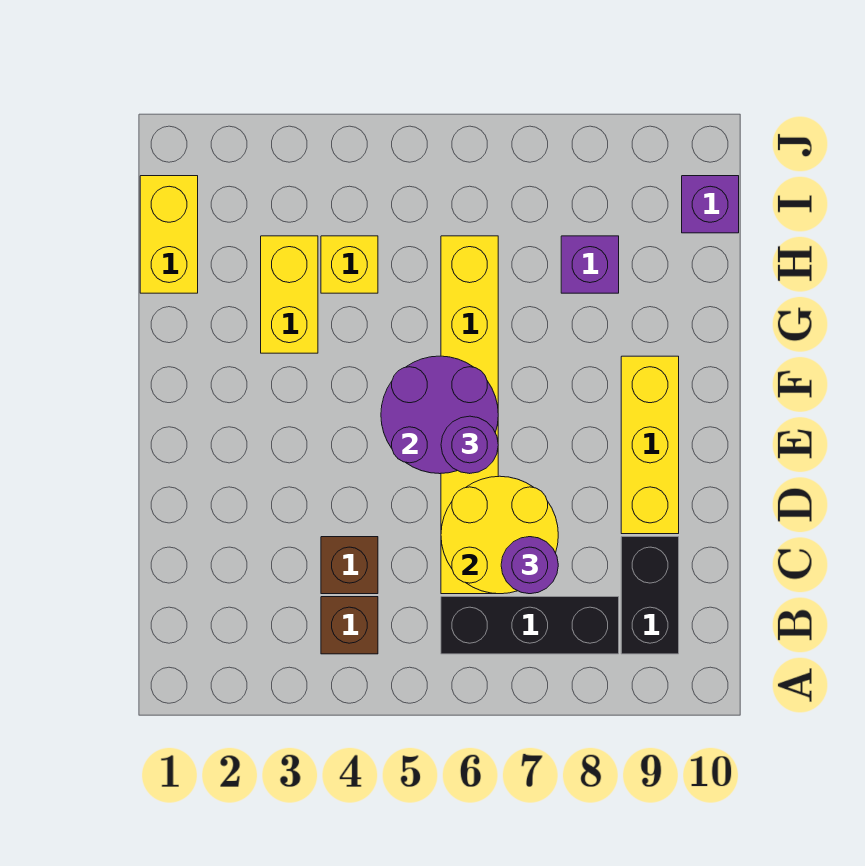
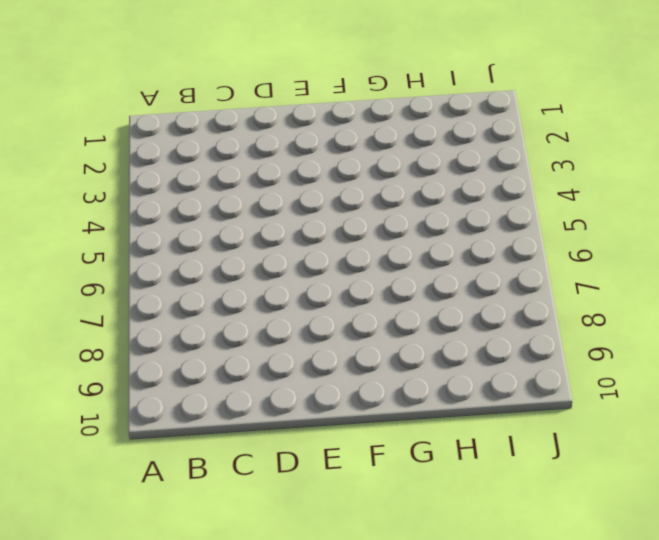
none -> brown brick B4 level 1
none -> black brick B6:B8 level 1
none -> black brick B9:C9 level 1

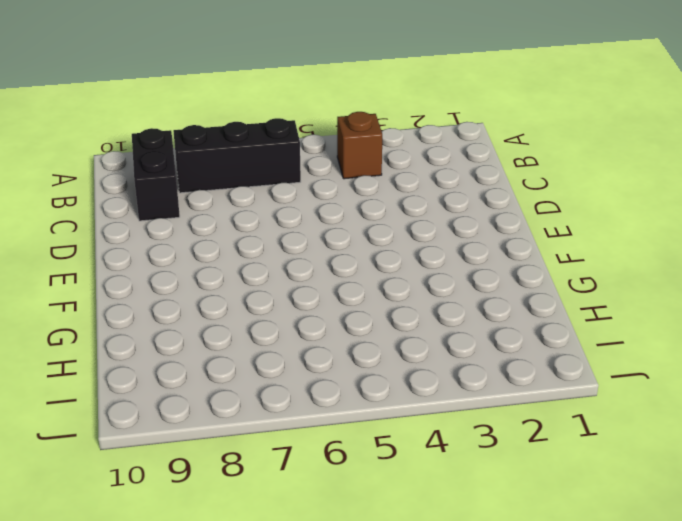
none -> brown brick C4 level 1
none -> yellow brick C6:H6 level 1
none -> yellow brick D9:F9 level 1

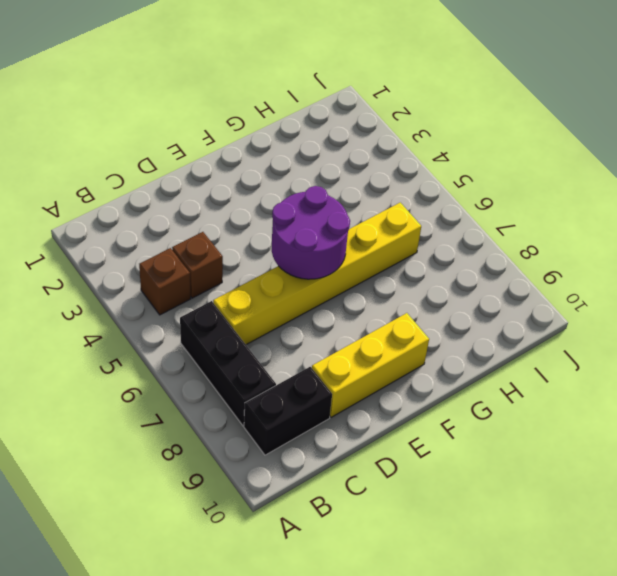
none -> yellow brick G3:H3 level 1
none -> yellow brick H1:I1 level 1
none -> yellow brick H4 level 1

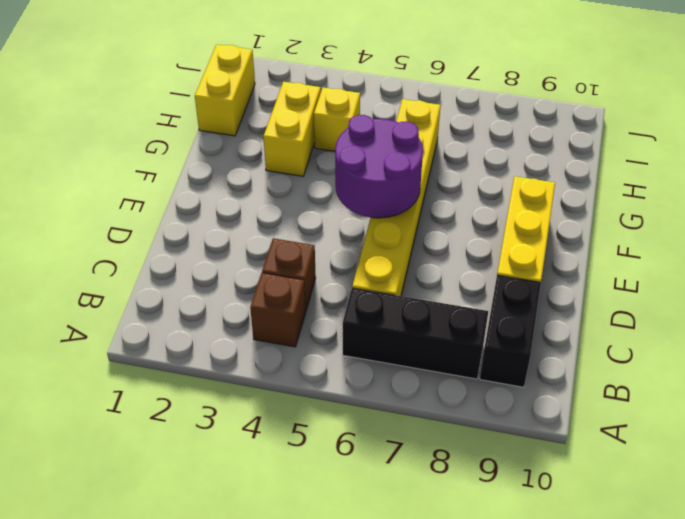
none -> purple brick H8 level 1
none -> purple brick I10 level 1
none -> yellow round brick C6:D7 level 2

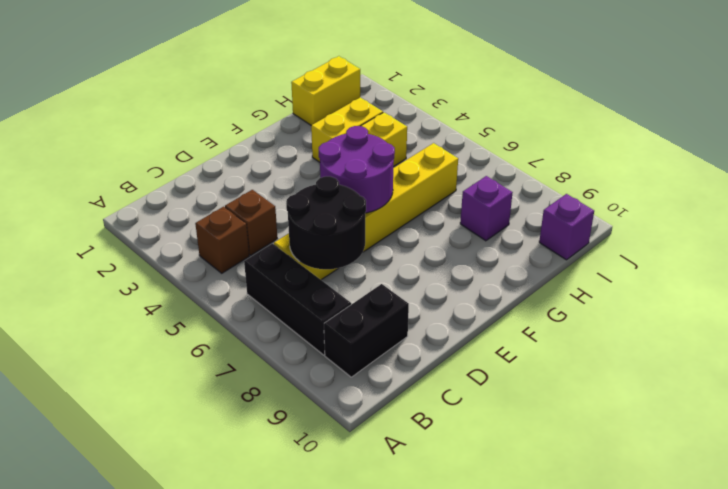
black round brick C6:D7 level 2 -> yellow round brick C6:D7 level 2
none -> yellow brick D9:F9 level 1
none -> purple round brick C7 level 3
none -> purple round brick E6 level 3

